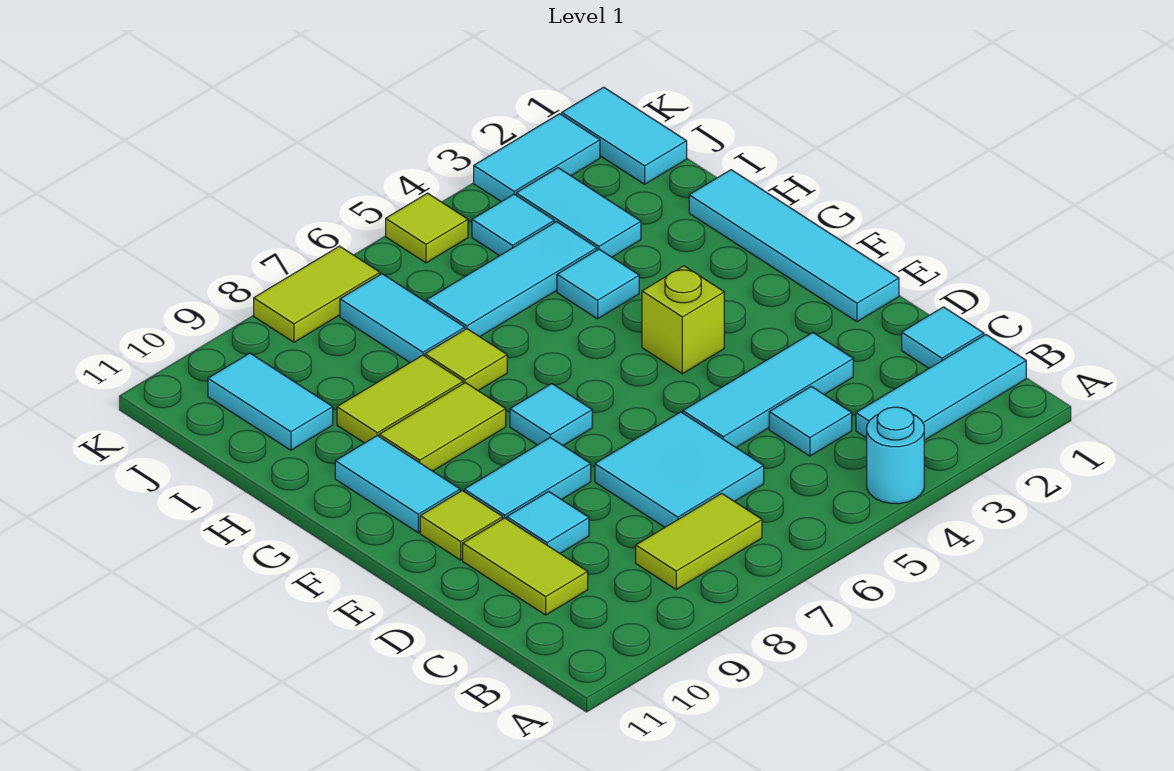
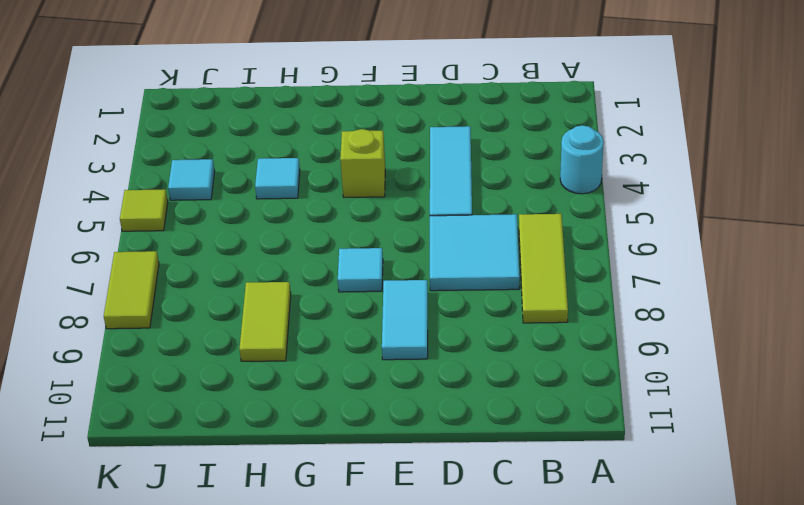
lime tile B6:B8 level 1 -> lime tile B7:B8 level 1
none -> cyan tile B1:B3 level 1
none -> cyan tile C1 level 1
none -> cyan tile C4 level 1

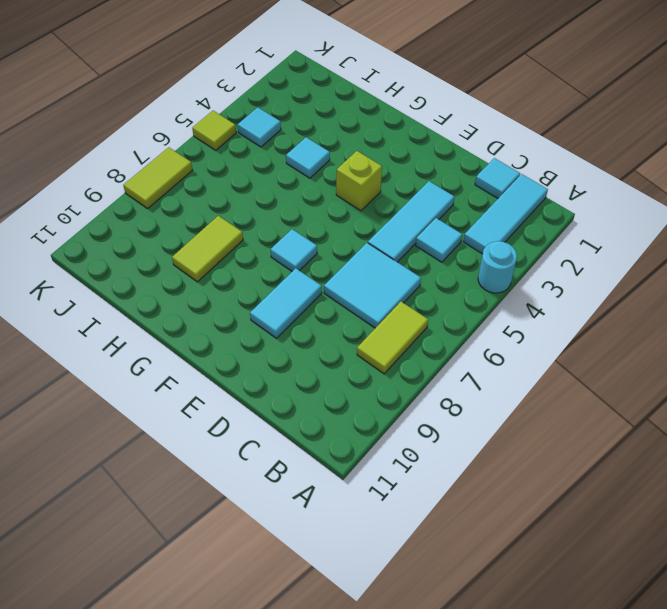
none -> lime tile C10:D10 level 1
none -> cyan tile D9 level 1
none -> cyan tile E1:H1 level 1

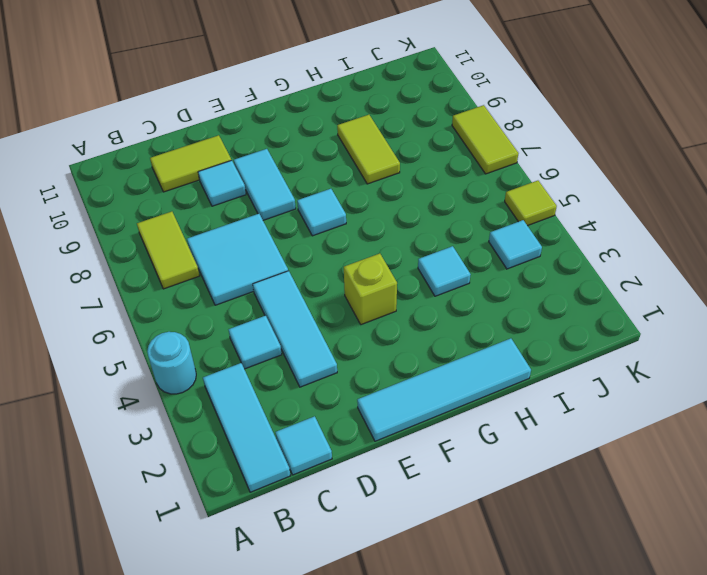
none -> lime tile E10 level 1
none -> cyan tile F10:G10 level 1
none -> lime tile G8:G9 level 1

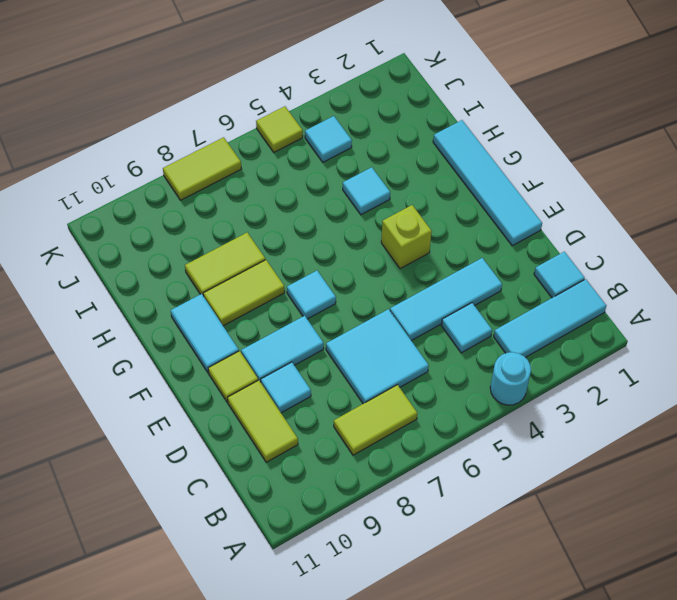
none -> lime tile H7 level 1
none -> cyan tile I3:J3 level 1
none -> cyan tile I4:I6 level 1

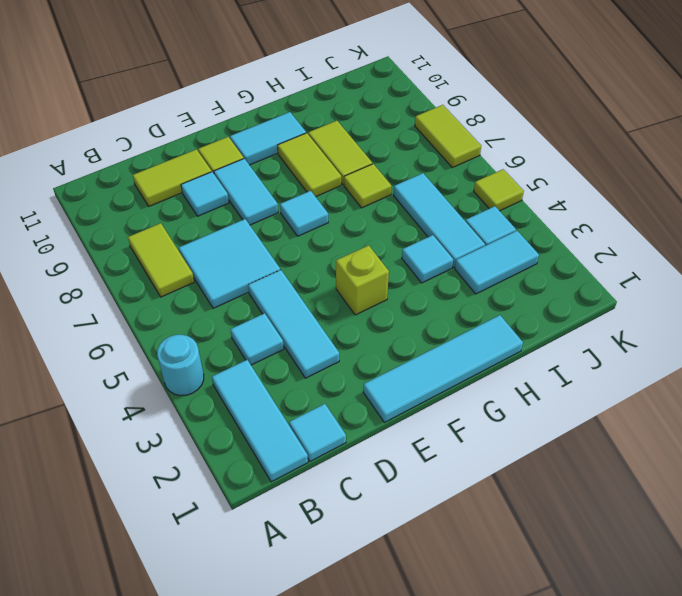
none -> cyan tile I7:J7 level 1
none -> cyan tile I10:J10 level 1
none -> cyan tile J1:K1 level 1

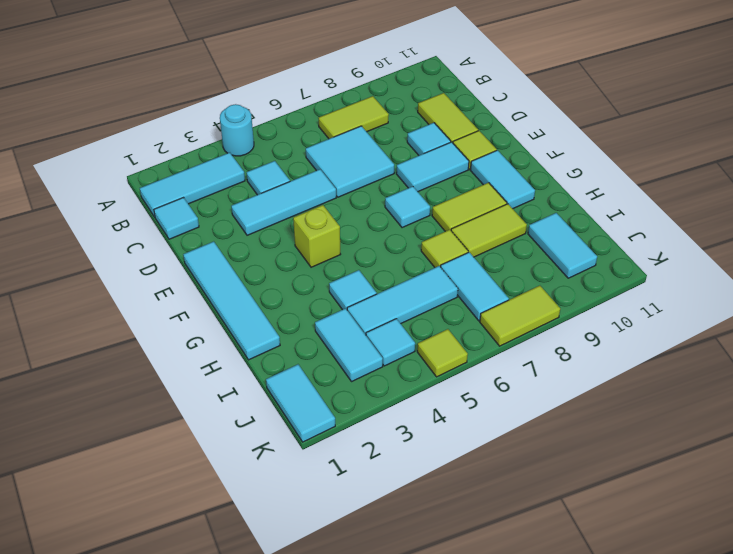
none -> cyan tile K2:K3 level 1

